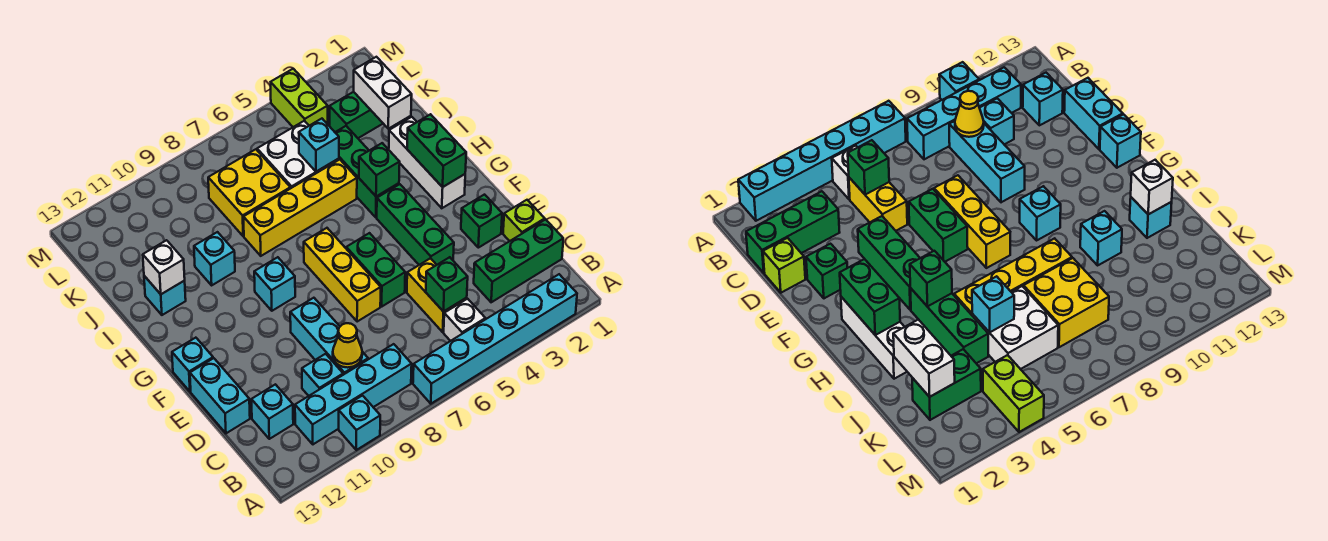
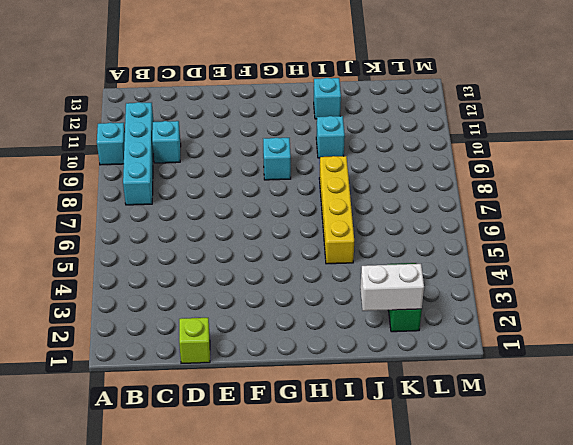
none -> cyan brick A2:A7 level 1
none -> white brick B5 level 1
none -> green brick C1:C3 level 1
none -> yellow brick C5:D5 level 1

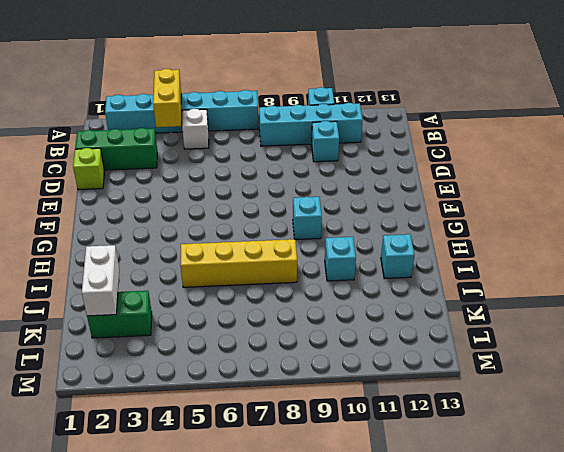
yellow brick A4:B4 level 2 -> yellow brick C5:D5 level 1
none -> cyan brick C9:E9 level 1
none -> cyan brick C12 level 1
none -> cyan brick D13:E13 level 1
none -> green brick E2 level 1

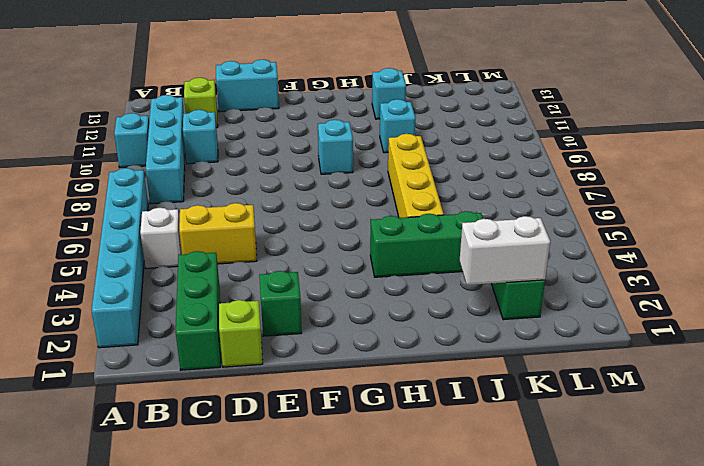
lime brick C12 level 1 -> cyan brick C12 level 1
none -> cyan brick C9:E9 level 1
none -> green brick E4:G4 level 1
none -> green brick E6:F6 level 1
none -> yellow brick E7:G7 level 1

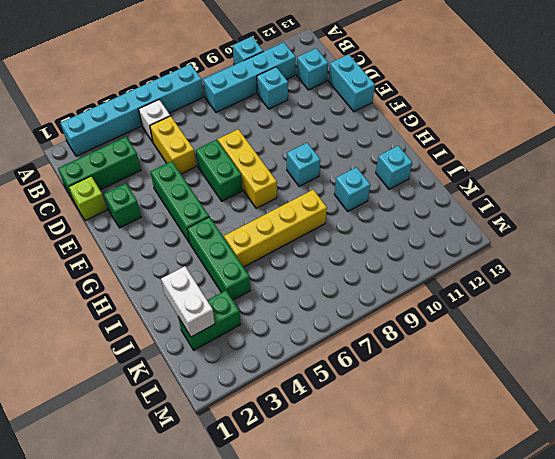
none -> cyan brick C9:E9 level 1
none -> cyan brick F13 level 1
none -> white brick G2:I2 level 1
none -> white brick J5:K6 level 1

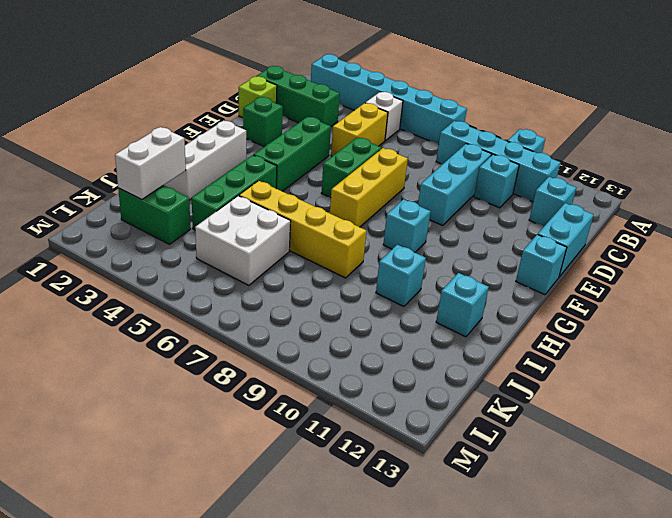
none -> yellow brick J7:K8 level 1
none -> lime brick L4:M4 level 1
none -> green brick C5 level 2
none -> yellow cone C9 level 2

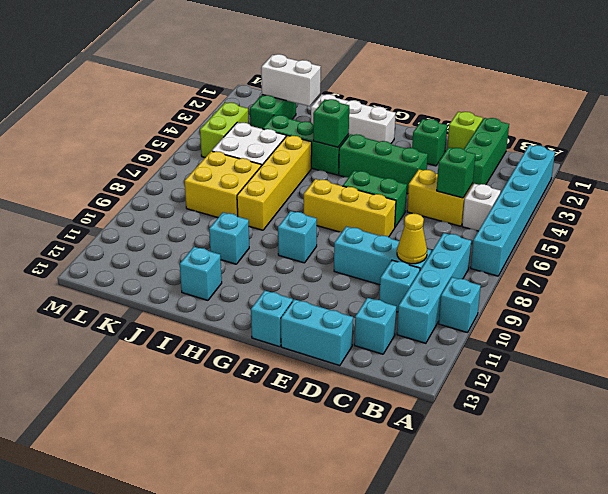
lime brick L4:L5 level 1 -> lime brick L4:M4 level 1
none -> green brick G2:H2 level 2
none -> white brick I12 level 2
none -> cyan brick J5 level 2

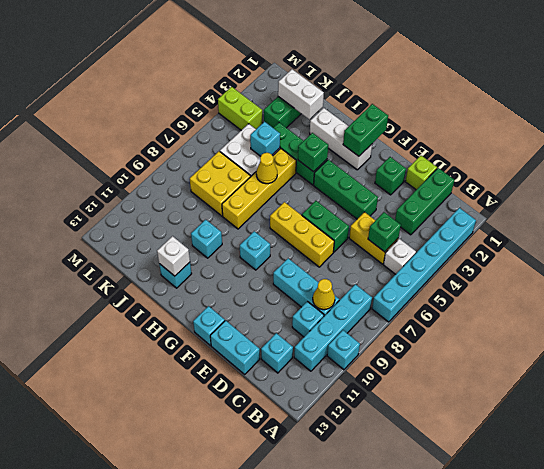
green brick G1:G2 level 2 -> green brick G2:H2 level 2
yellow cone I6 level 2 -> none

